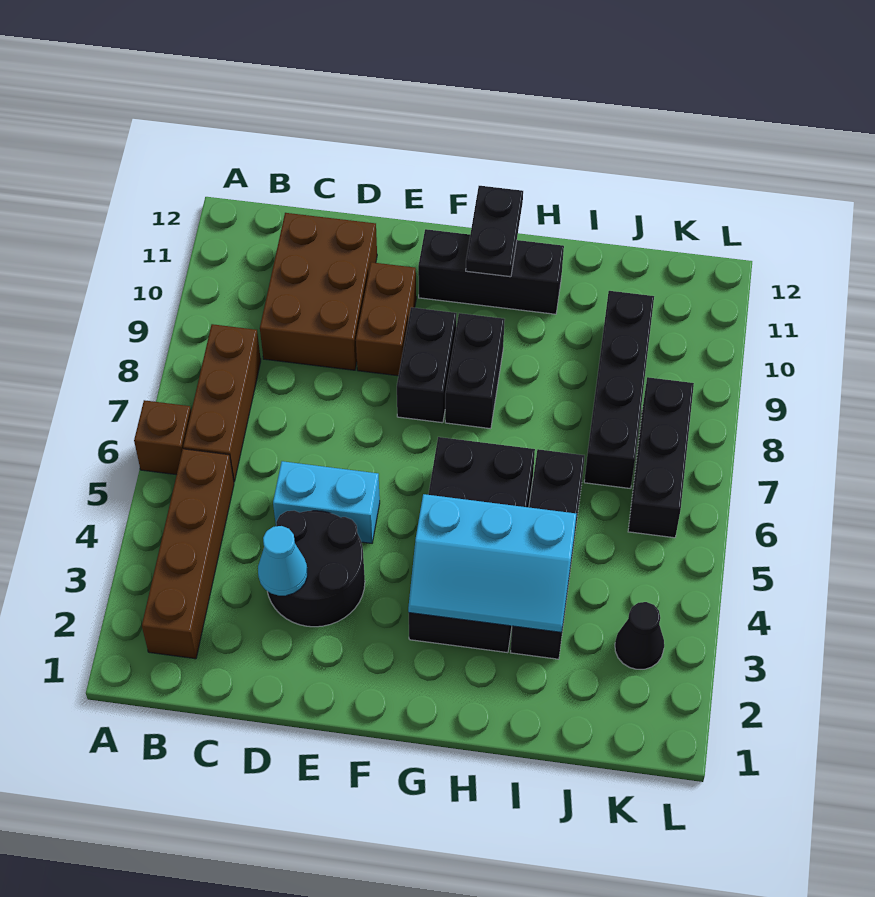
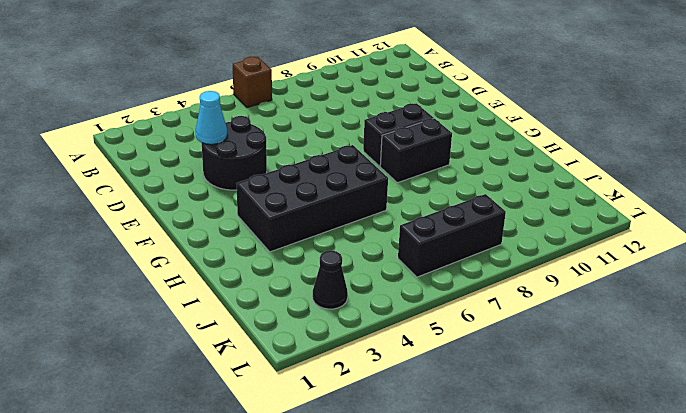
none -> brown brick B2:B5 level 1
none -> brown brick B6:B8 level 1
none -> brown brick C9:D11 level 1

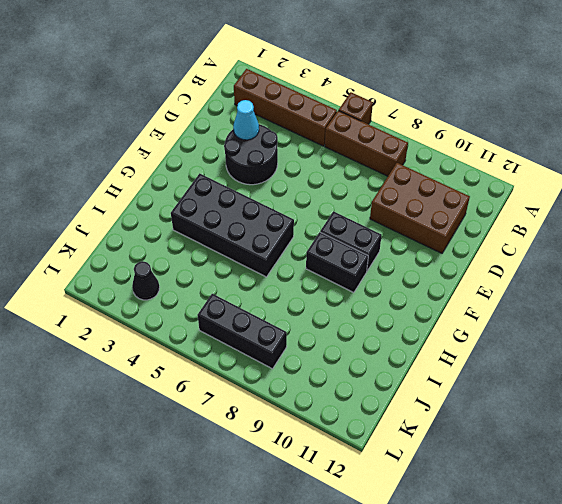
none -> cyan brick D5:E5 level 1
none -> brown brick E9:E10 level 1
none -> black brick F11:H11 level 1

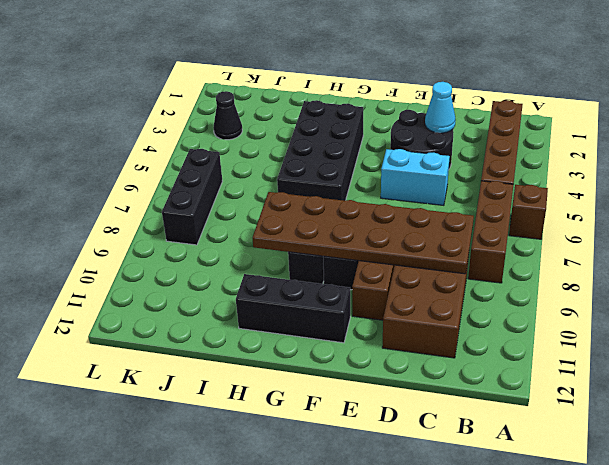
brown plate C8:H9 level 2 -> none
none -> black brick I3:I6 level 1
none -> black brick J7:J10 level 1
none -> cyan slope G3:I4 level 2 top 4

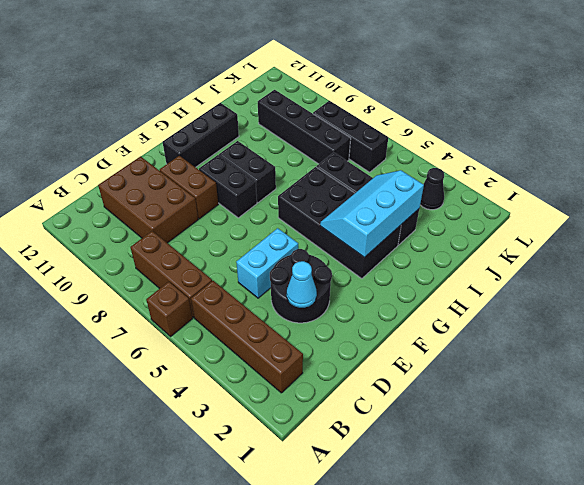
cyan slope G3:I4 level 2 top 3 -> cyan slope G3:I4 level 2 top 4
none -> black plate G11:G12 level 2

